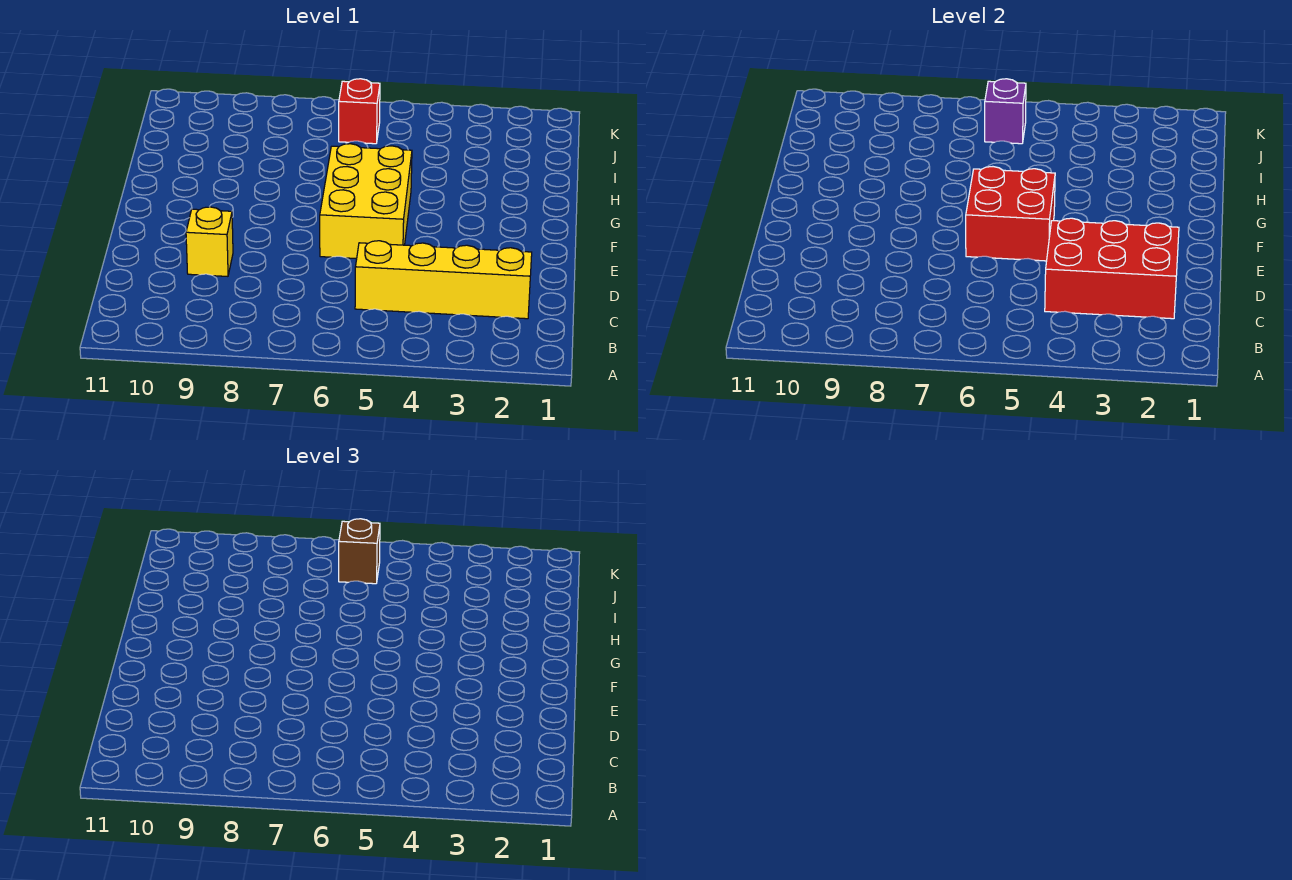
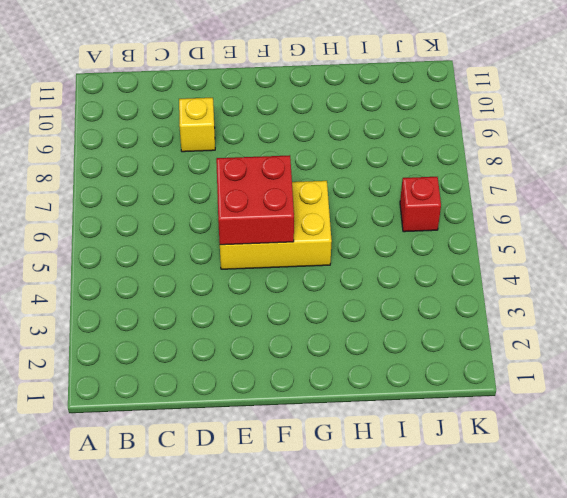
none -> yellow brick C2:C5 level 1
none -> red brick C2:D4 level 2

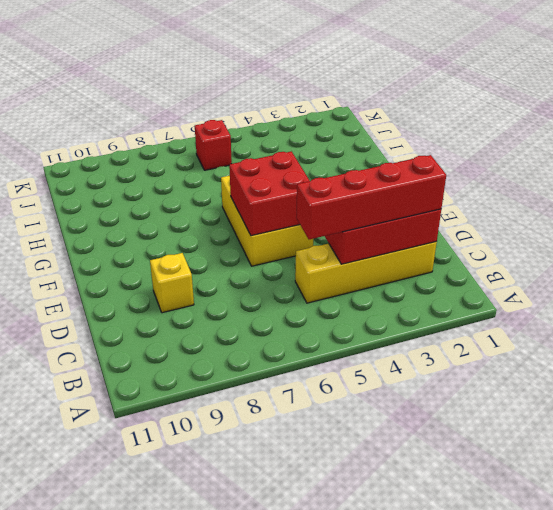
red brick C2:C5 level 3 -> none
none -> purple brick J6 level 2
none -> brown brick J6 level 3

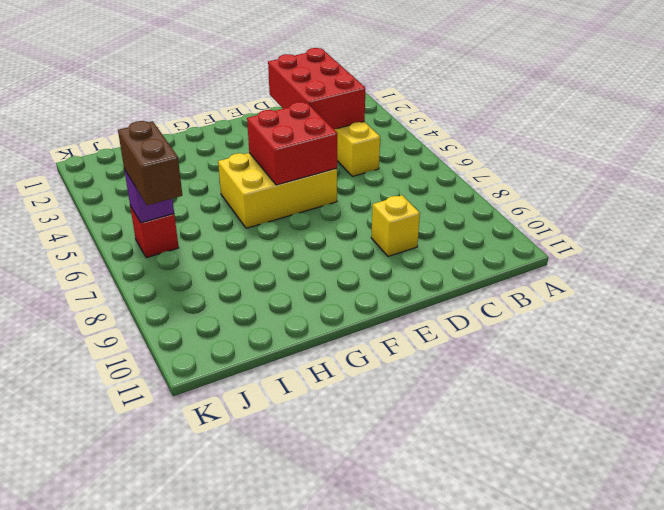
brown brick J6:J7 level 3 -> brown brick J6 level 3

